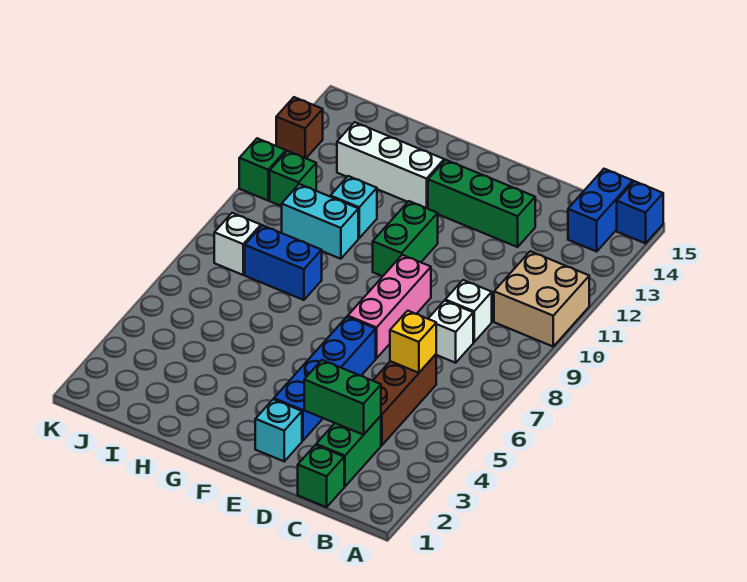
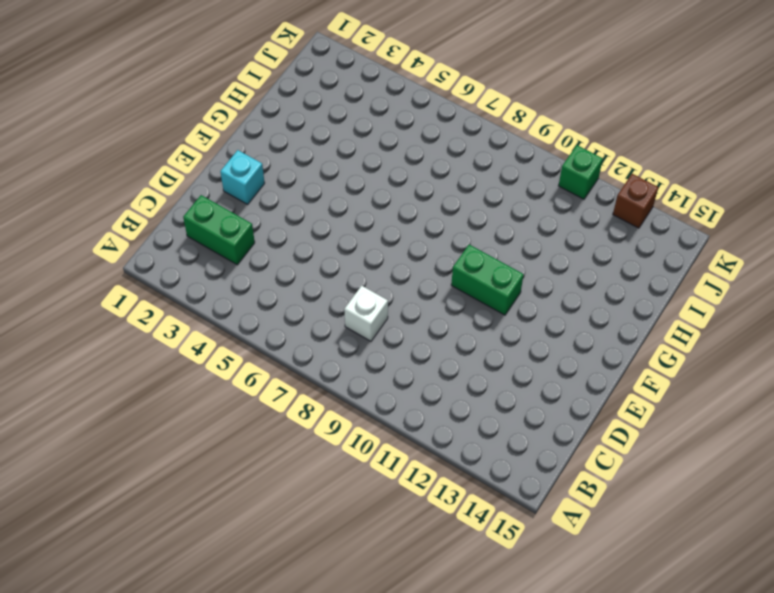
none -> tan brick A10:B11 level 1
none -> blue brick A15 level 1
none -> blue brick B14:B15 level 1

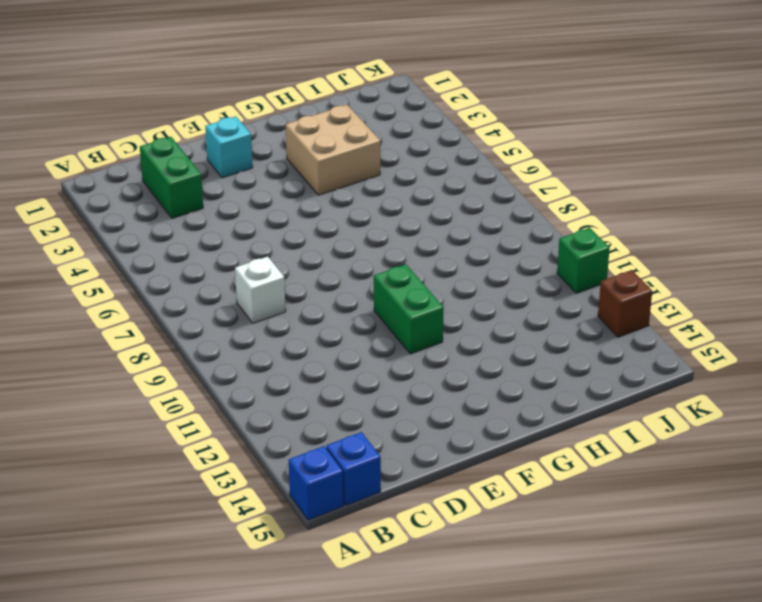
blue brick B15 level 1 -> blue brick B14:B15 level 1
tan brick G3:H4 level 1 -> tan brick A10:B11 level 1
none -> green brick C1 level 1
none -> brown brick C4:C6 level 1
none -> white brick C9 level 1

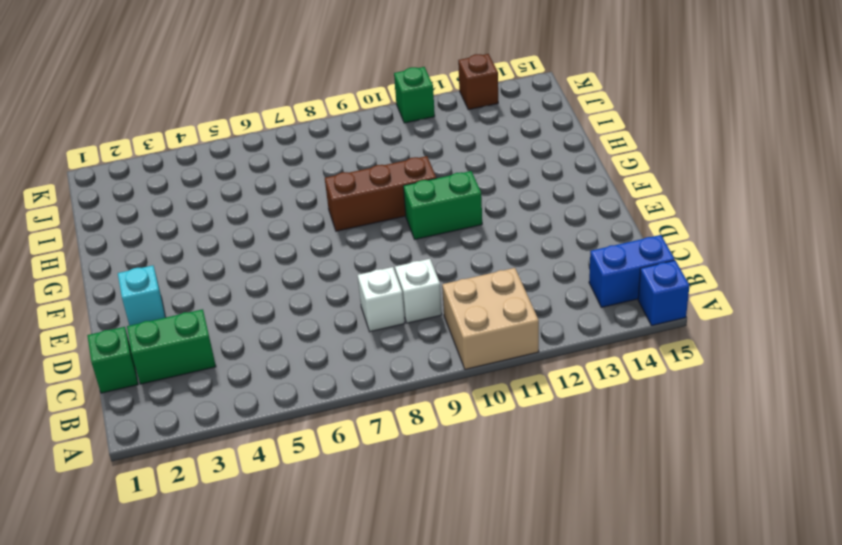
brown brick G8:G10 level 1 -> brown brick C4:C6 level 1
none -> green brick D13:F13 level 1
none -> blue brick E3:E6 level 1
none -> pink brick E7:E9 level 1

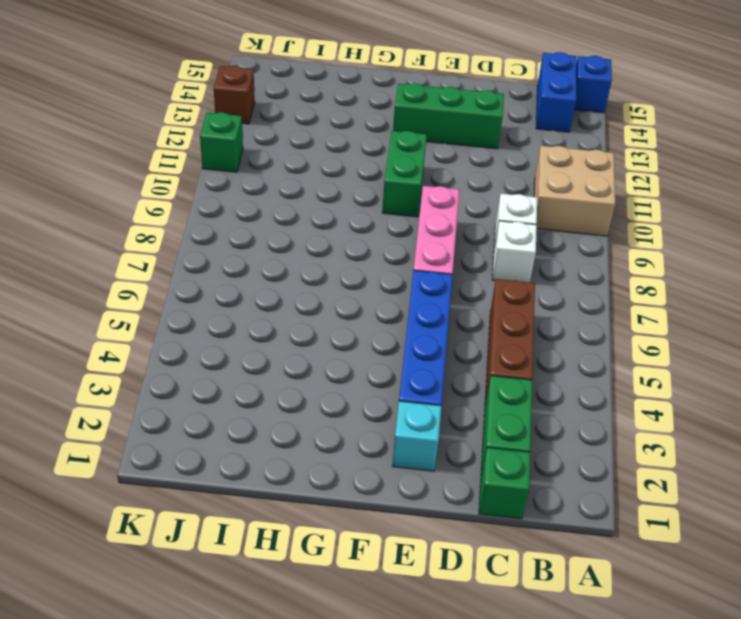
none -> white brick G13:I13 level 1
none -> blue brick H8:I8 level 1
none -> cyan brick H10:I10 level 1

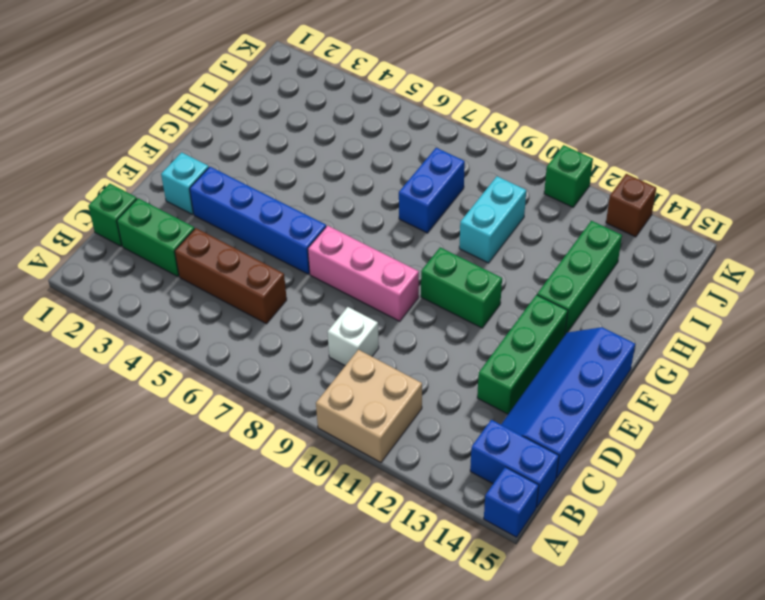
blue slope C14:F15 level 1 top 15 -> none
green brick G13:I13 level 1 -> white brick G13:I13 level 1
none -> white brick C8 level 1
none -> cyan brick H11 level 1
none -> white brick J8 level 1

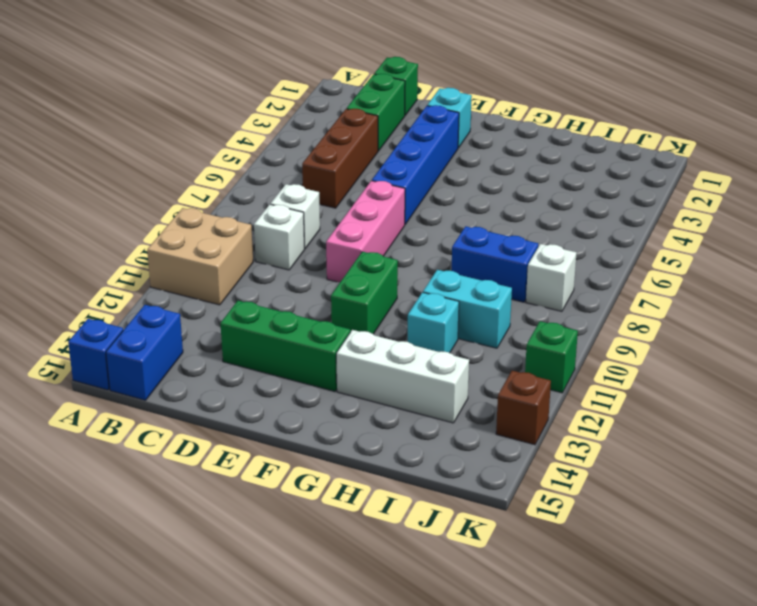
none -> green brick J11 level 1
none -> green brick C3:D3 level 2
none -> yellow brick C6 level 2

